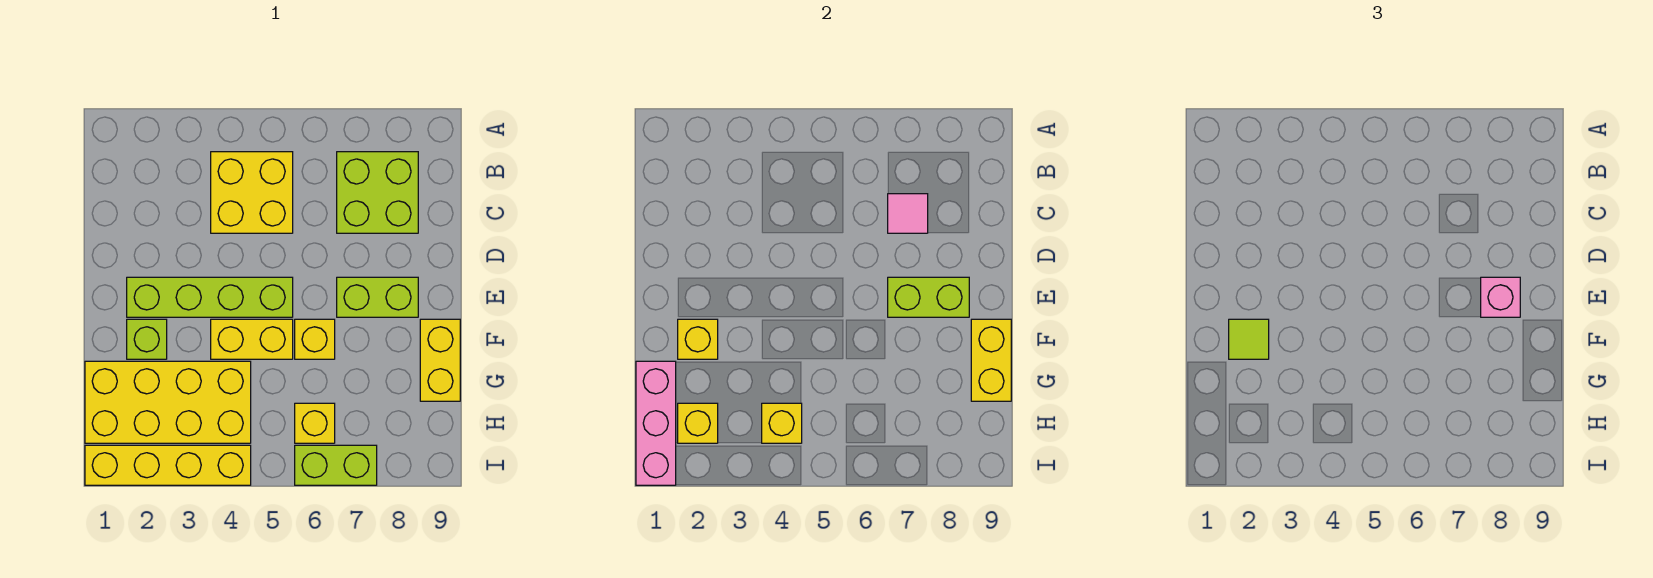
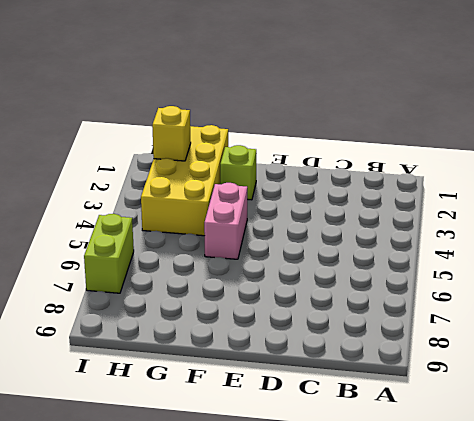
pink brick F4:F5 level 1 -> yellow brick F4:F5 level 1
none -> yellow brick B4:C5 level 1
none -> lime brick B7:C8 level 1
none -> lime brick E2:E5 level 1

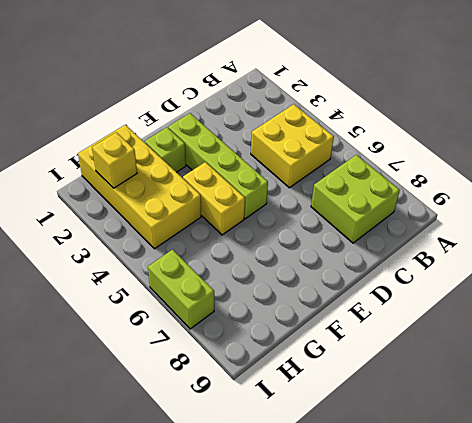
none -> lime brick E7:E8 level 1
none -> yellow brick F6 level 1
none -> yellow brick F9:G9 level 1

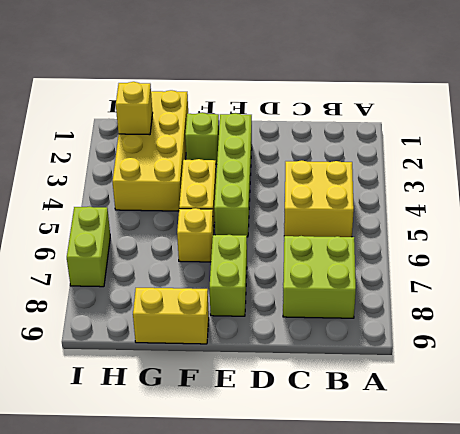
none -> yellow brick H6 level 1
none -> yellow brick I1:I4 level 1
none -> pink tile C7 level 2

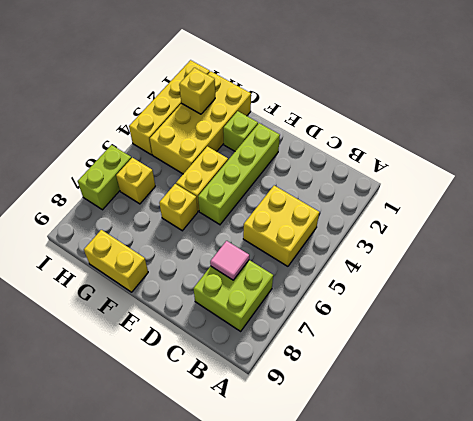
none -> lime brick E7:E8 level 1
none -> lime brick E7:E8 level 2
none -> yellow brick F2 level 2

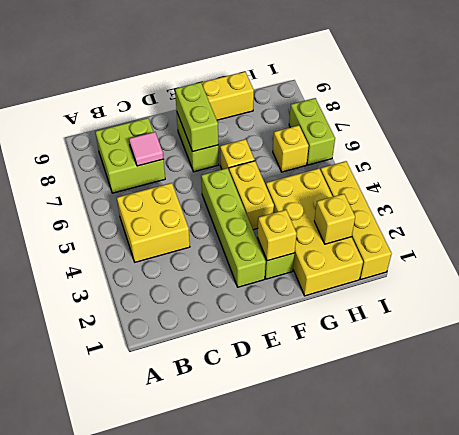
none -> yellow brick F9:G9 level 2
none -> pink brick G1:I1 level 2
none -> yellow brick H4 level 2

